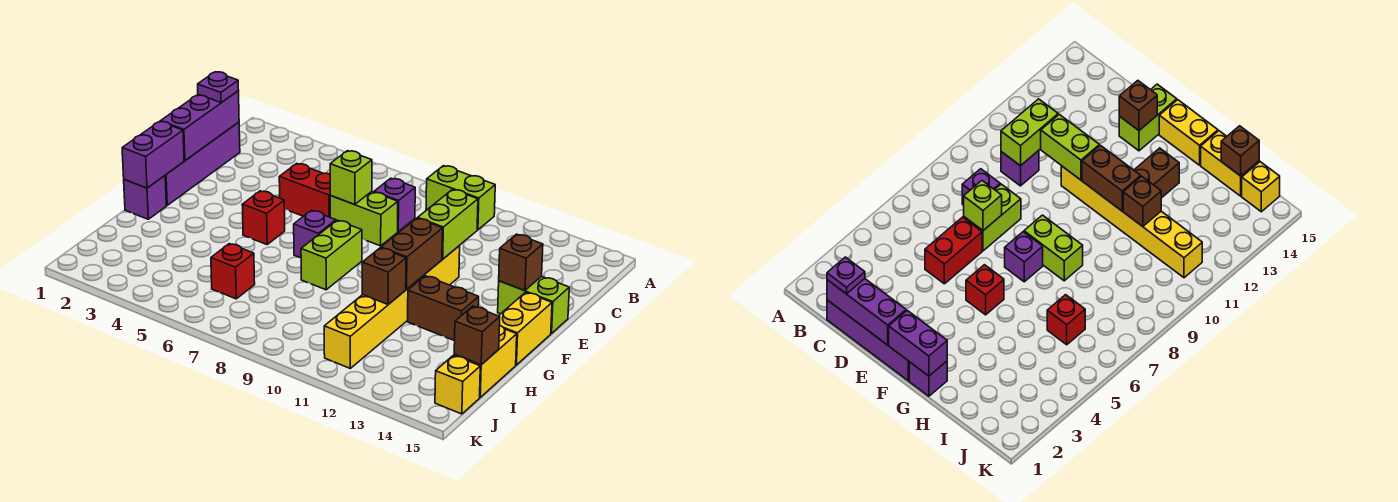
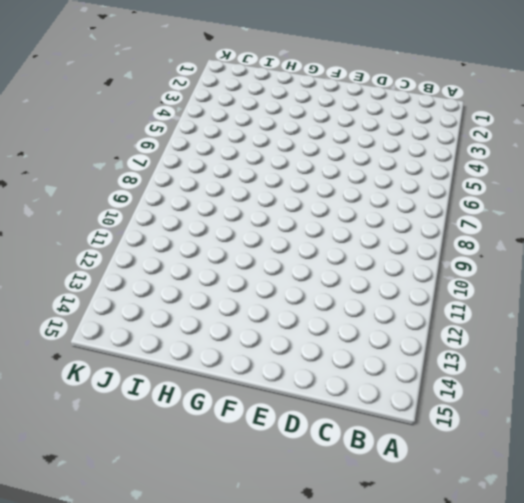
none -> purple brick C1:F1 level 1
none -> purple brick C8 level 1
none -> purple brick C10 level 1

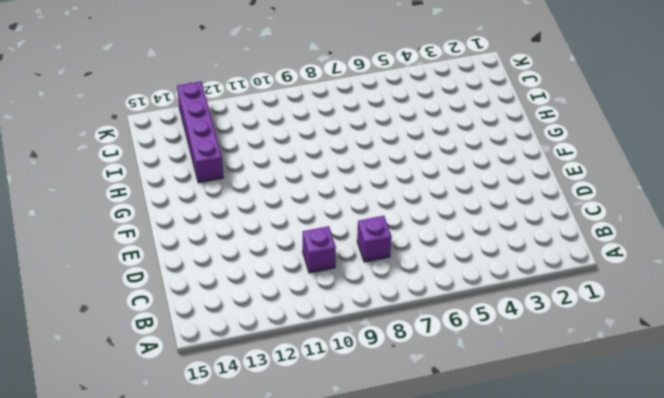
purple brick H13:K13 level 1 -> purple brick C1:F1 level 1
none -> red brick D5:D6 level 1
none -> lime brick D7:D8 level 1
none -> yellow brick E11:J11 level 1

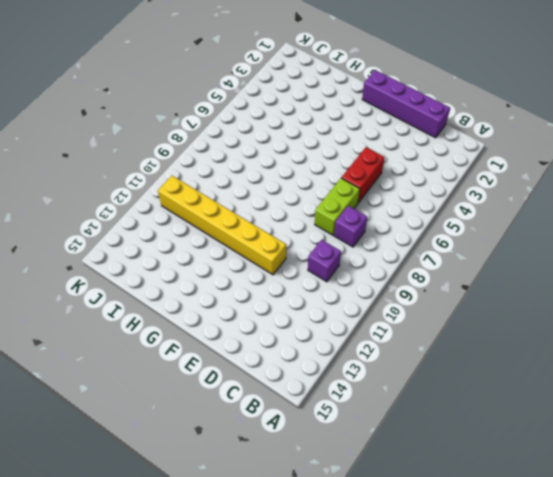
none -> lime brick E14:E15 level 1
none -> red brick F5 level 1
none -> purple brick F7 level 1

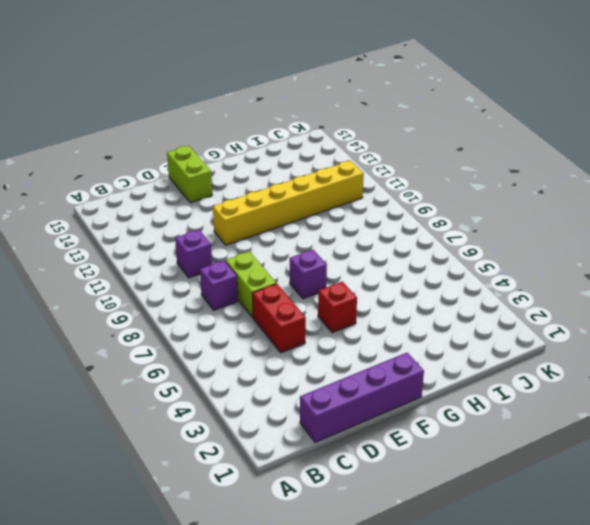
none -> lime brick F8:G8 level 1
none -> yellow brick F15:G15 level 1
none -> purple brick G1 level 1

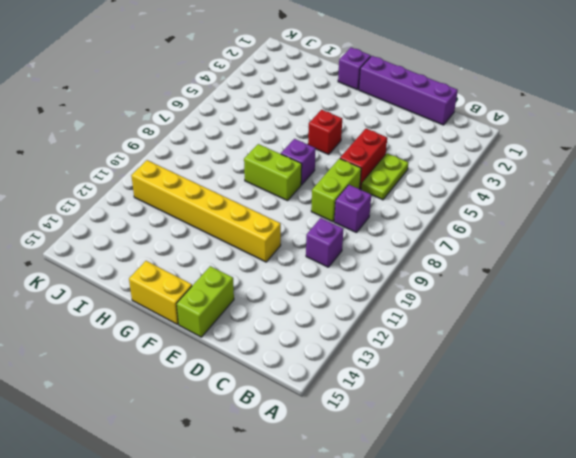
lime plate C5:C6 level 1 -> none
none -> brown brick G12:G13 level 1
none -> yellow brick H15:I15 level 1
none -> red brick I6 level 1

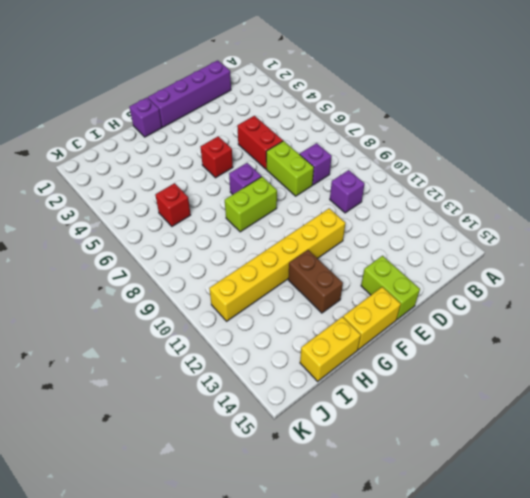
none -> yellow brick J15 level 1
none -> purple brick C1:E1 level 2
none -> lime brick C10:C11 level 2

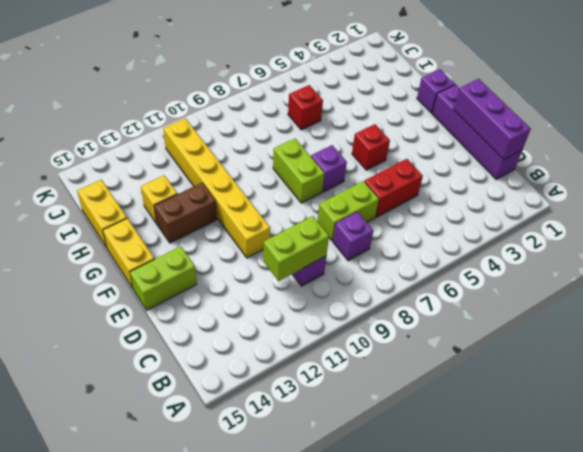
yellow brick H13 level 1 -> yellow brick J15 level 1
none -> lime brick D7 level 2
none -> lime brick D11:E11 level 2
none -> brown brick E14 level 2

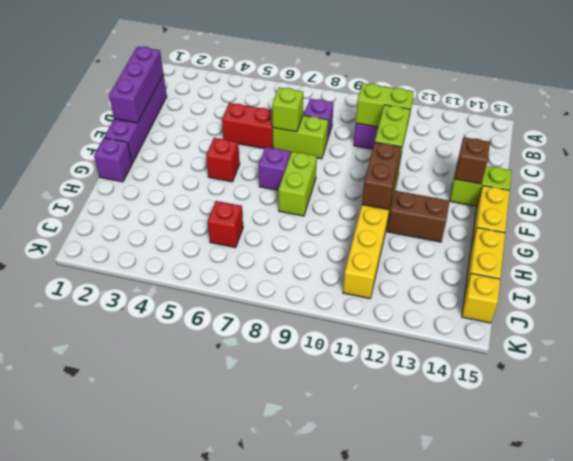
none -> purple brick F1:G1 level 2
none -> brown brick H11 level 2
none -> brown brick I15 level 2

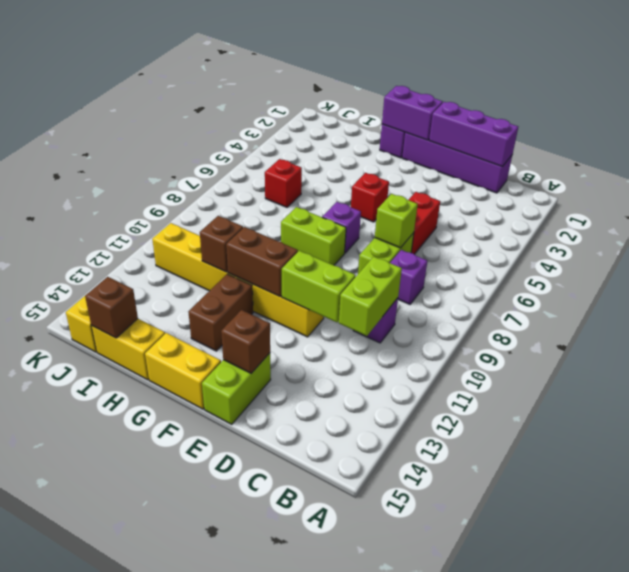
none -> purple plate C1 level 3

